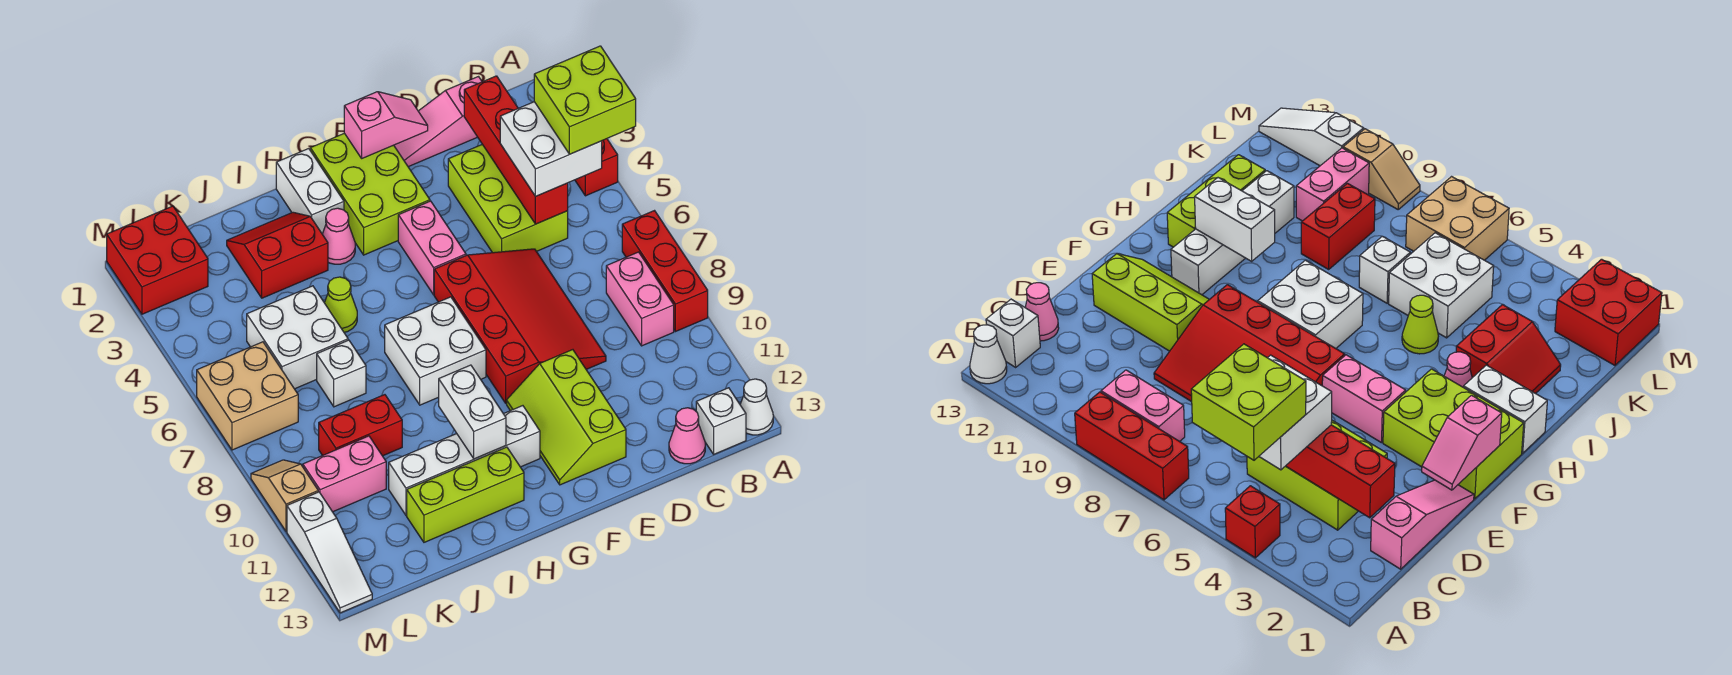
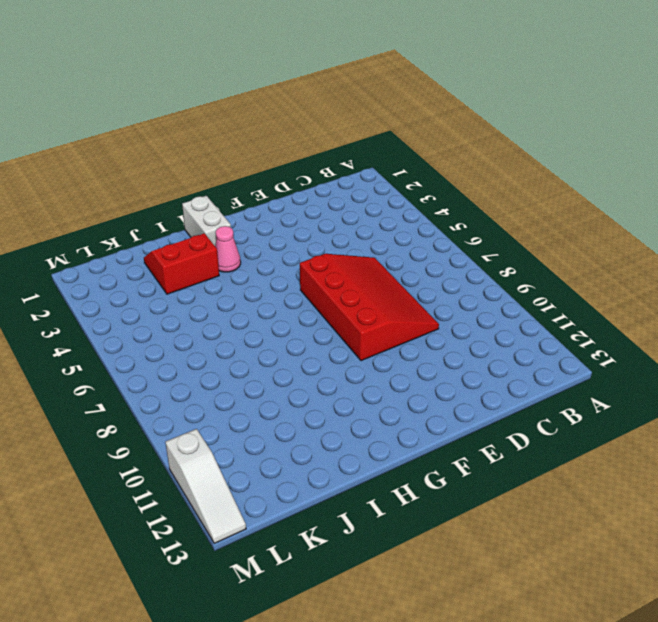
none -> red brick A4 level 1
none -> red brick A7:A9 level 1
none -> white cone A13 level 1
none -> pink brick B8:B9 level 1

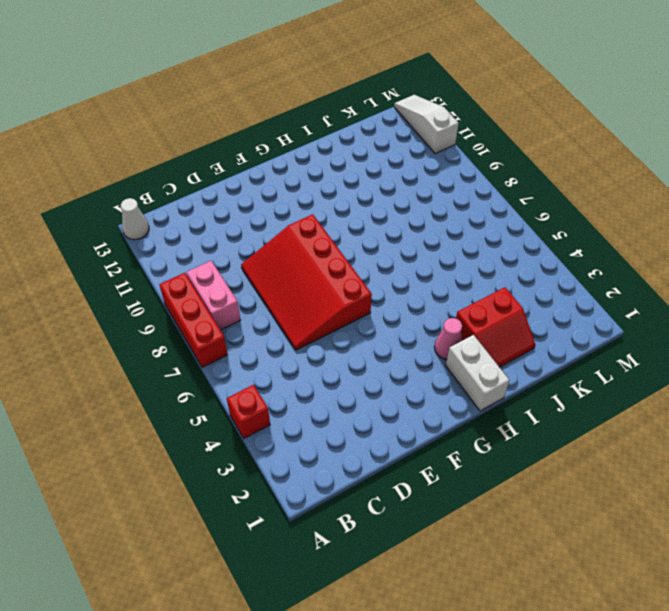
none -> white brick B13 level 1
none -> pink slope C1:E1 level 1 top C
none -> lime brick C3:D5 level 1
none -> pink cone C13 level 1

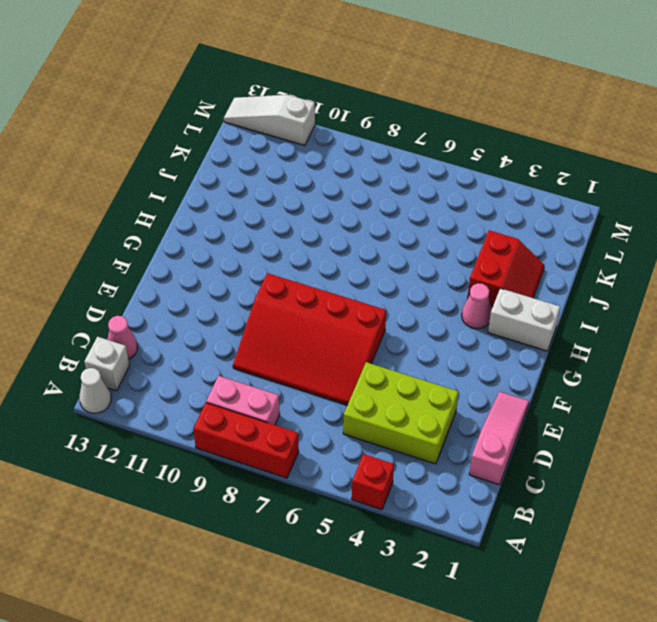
none -> lime slope E10:F12 level 1 top E
none -> lime brick F1:G3 level 1
none -> pink brick F4:F5 level 1
none -> white brick G7:H8 level 1

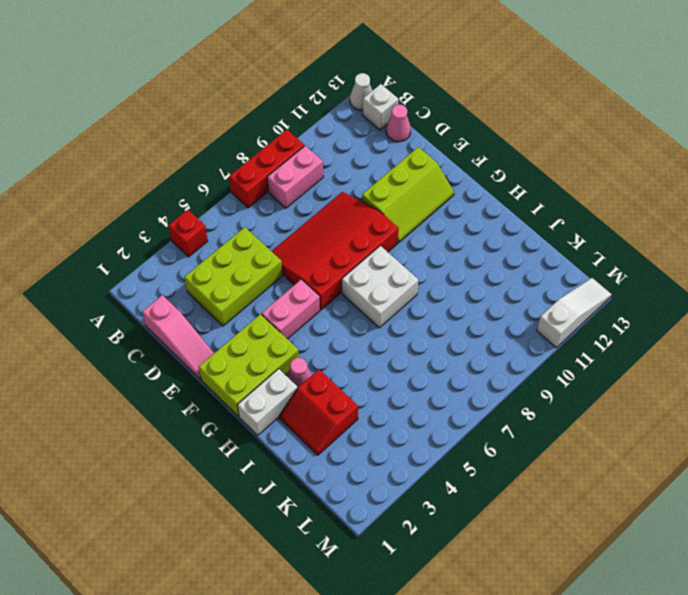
none -> white brick G11:J11 level 1
none -> lime brick H12:J12 level 1
none -> lime cone I5 level 1
none -> white brick J5:K6 level 1

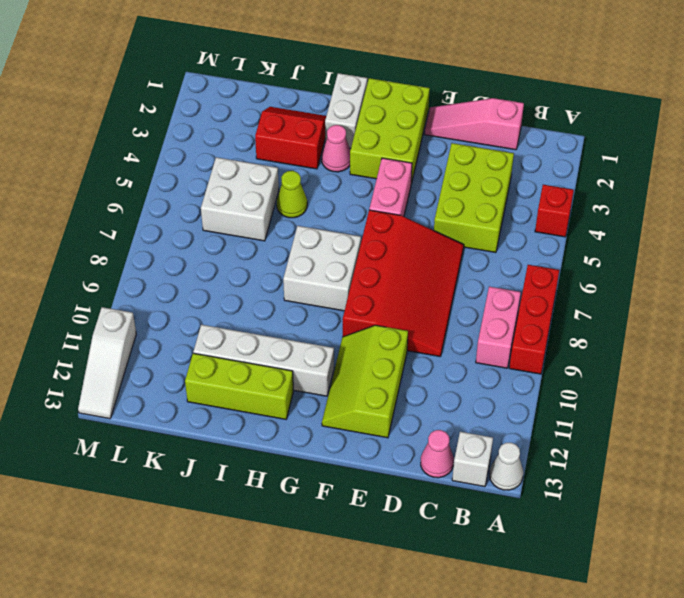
none -> white brick J7 level 1
none -> red brick J9:K9 level 1
none -> pink brick K10:L10 level 1
none -> red brick L1:M2 level 1

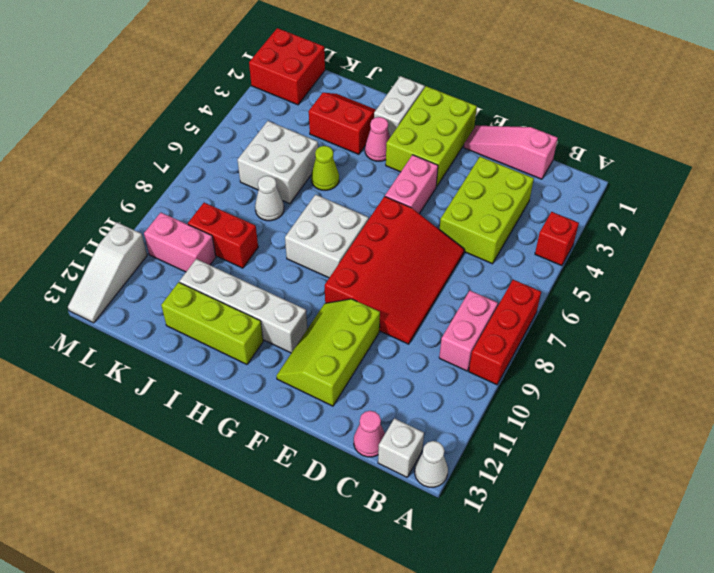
white cone J7 level 1 -> white brick J7 level 1
none -> tan brick L6:M7 level 1
none -> tan slope M9:M10 level 1 top 10
none -> red brick C2:C5 level 2
none -> pink slope E1:F1 level 2 top F

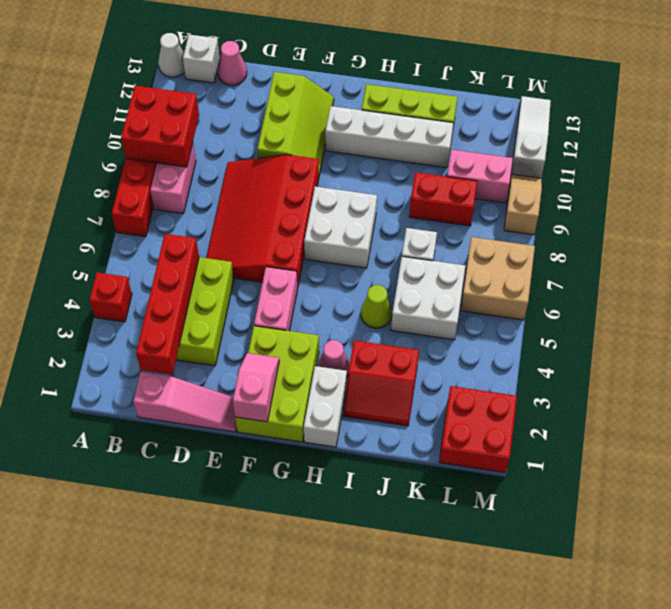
red brick A9:B10 level 2 -> none
pink slope F1:F2 level 2 top 1 -> pink slope E1:F1 level 2 top F
tan slope M9:M10 level 1 top 9 -> tan slope M9:M10 level 1 top 10
none -> white brick H10:H11 level 2
none -> white brick B4:C5 level 3
none -> lime brick A4:B5 level 4

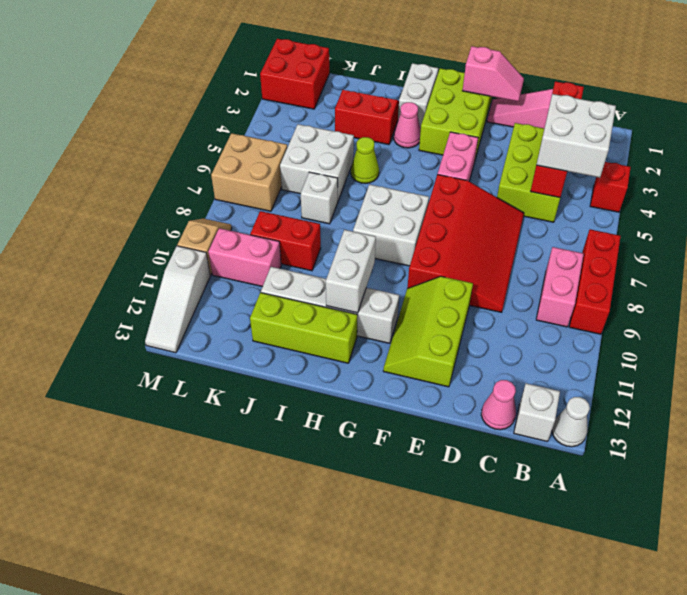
none -> lime brick A4:B5 level 4

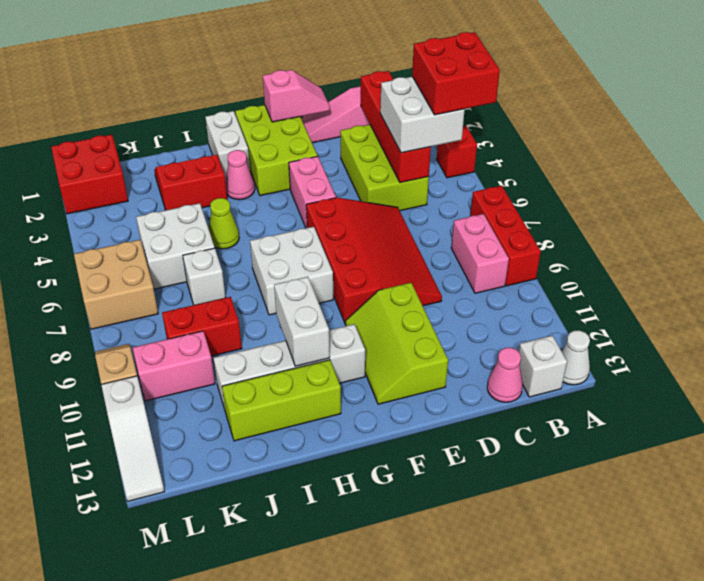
red brick A4:B5 level 4 -> lime brick A4:B5 level 4

